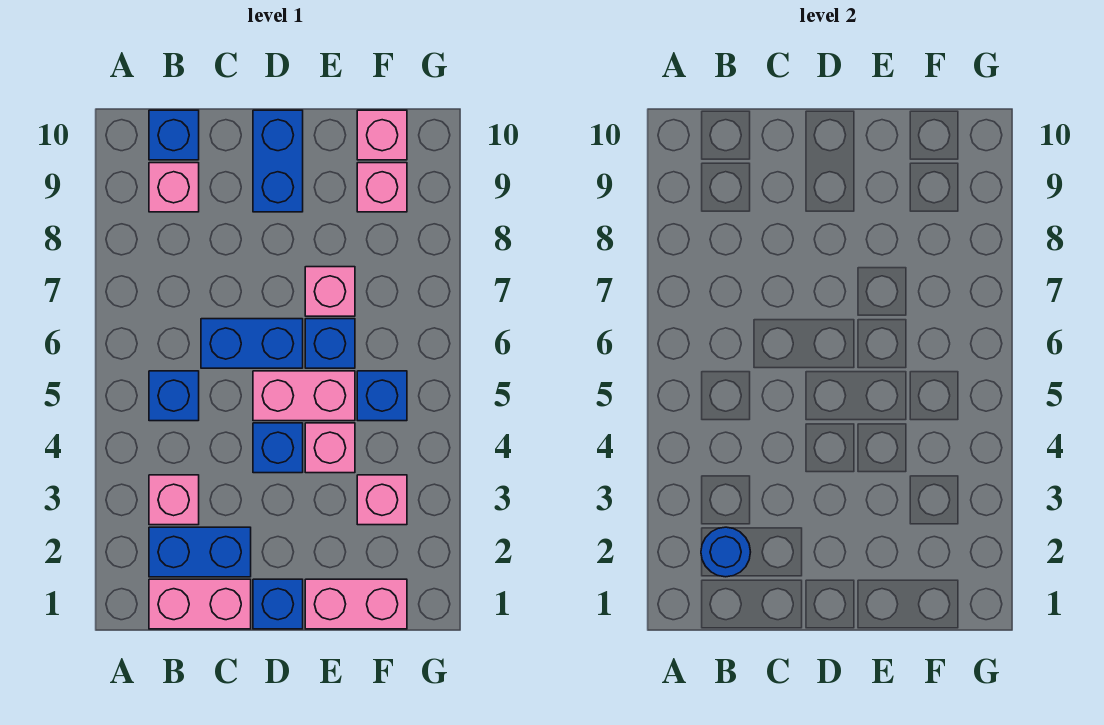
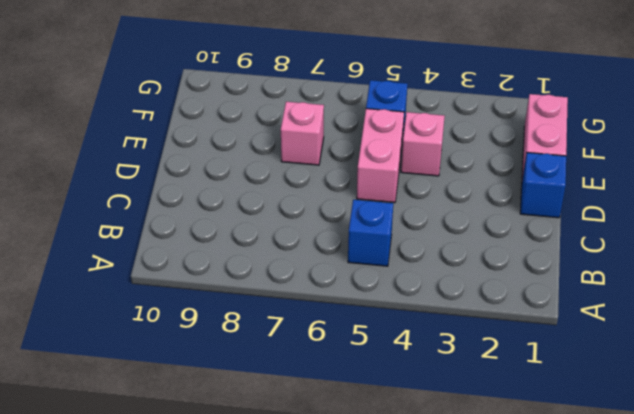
none -> pink brick B1:C1 level 1
none -> blue brick B2:C2 level 1
none -> pink brick B3 level 1

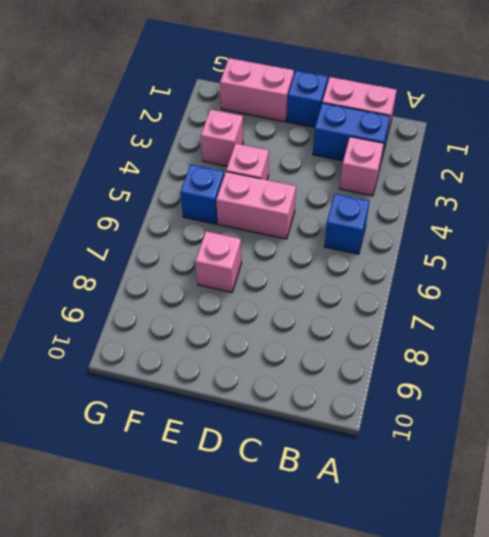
none -> pink brick B9 level 1
none -> blue brick B10 level 1
none -> blue brick C6:D6 level 1

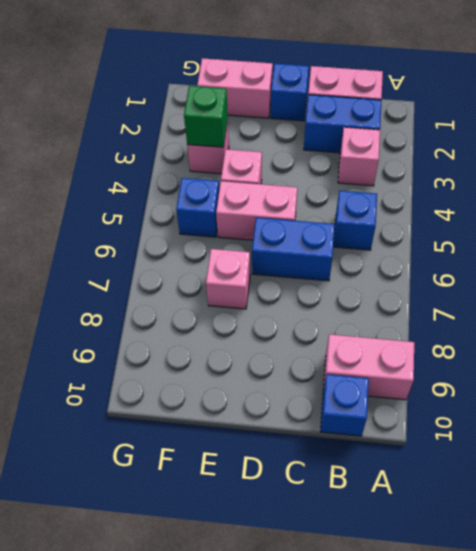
pink brick A9:B9 level 1 -> pink brick B9 level 1
green brick F3 level 2 -> none
none -> blue brick D4 level 1
none -> blue brick D9:D10 level 1
none -> blue brick E6 level 1

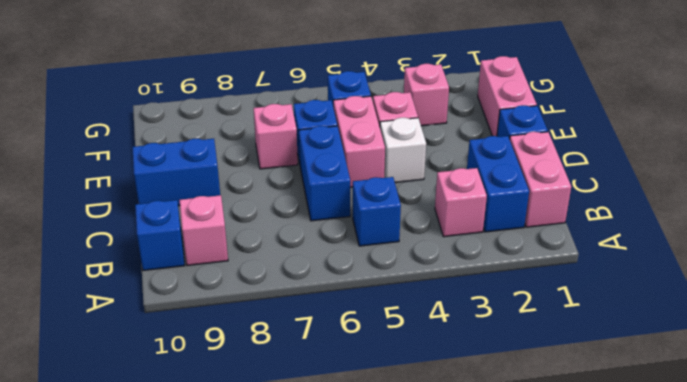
white brick D4 level 1 -> blue brick D4 level 1
none -> pink brick F9 level 1
none -> pink brick F10 level 1
none -> blue round brick B2 level 2

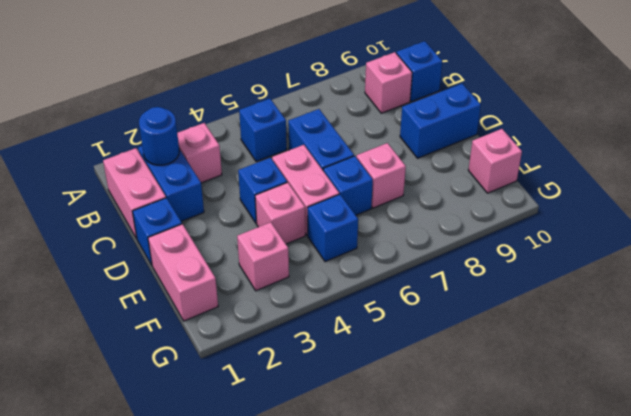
none -> pink brick F9 level 1

